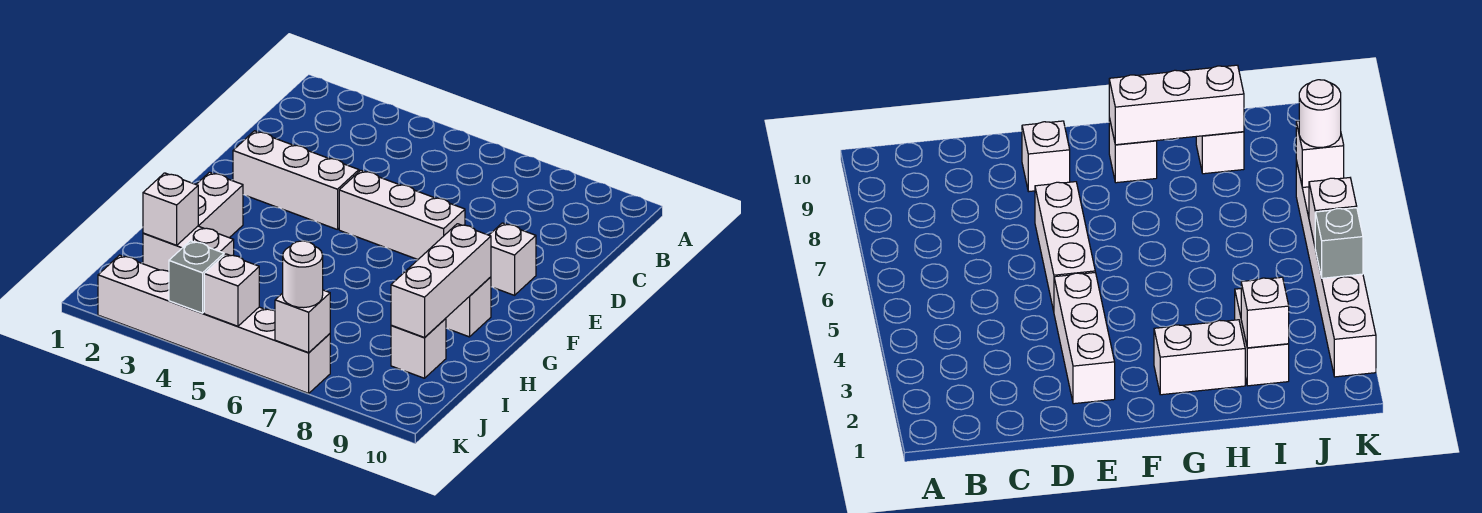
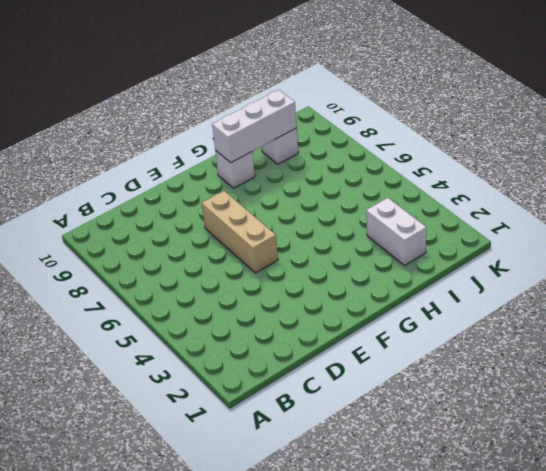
tan brick E5:E7 level 1 -> white brick E5:E7 level 1
none -> white brick E2:E4 level 1
none -> white brick E9 level 1
none -> white brick G2:H2 level 1

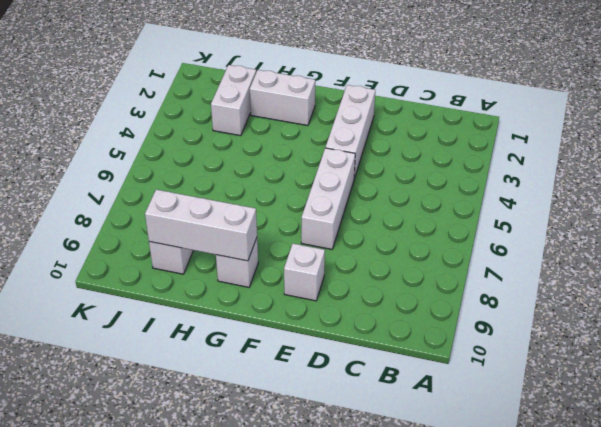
none -> white brick K2:K7 level 1
none -> white brick I2 level 2
none -> grey brick K4 level 2

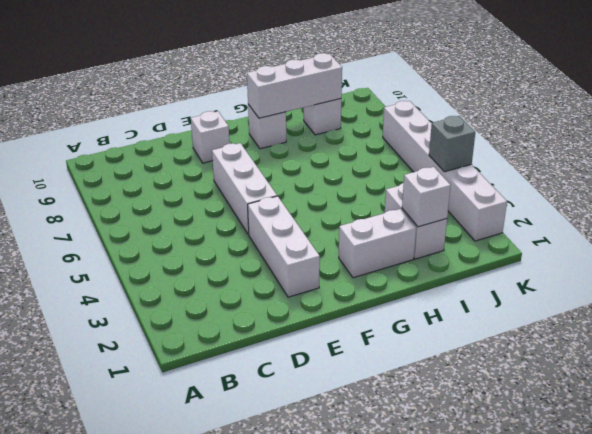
none -> white brick K5 level 2
none -> white brick K7 level 2
none -> white round brick K7 level 3

